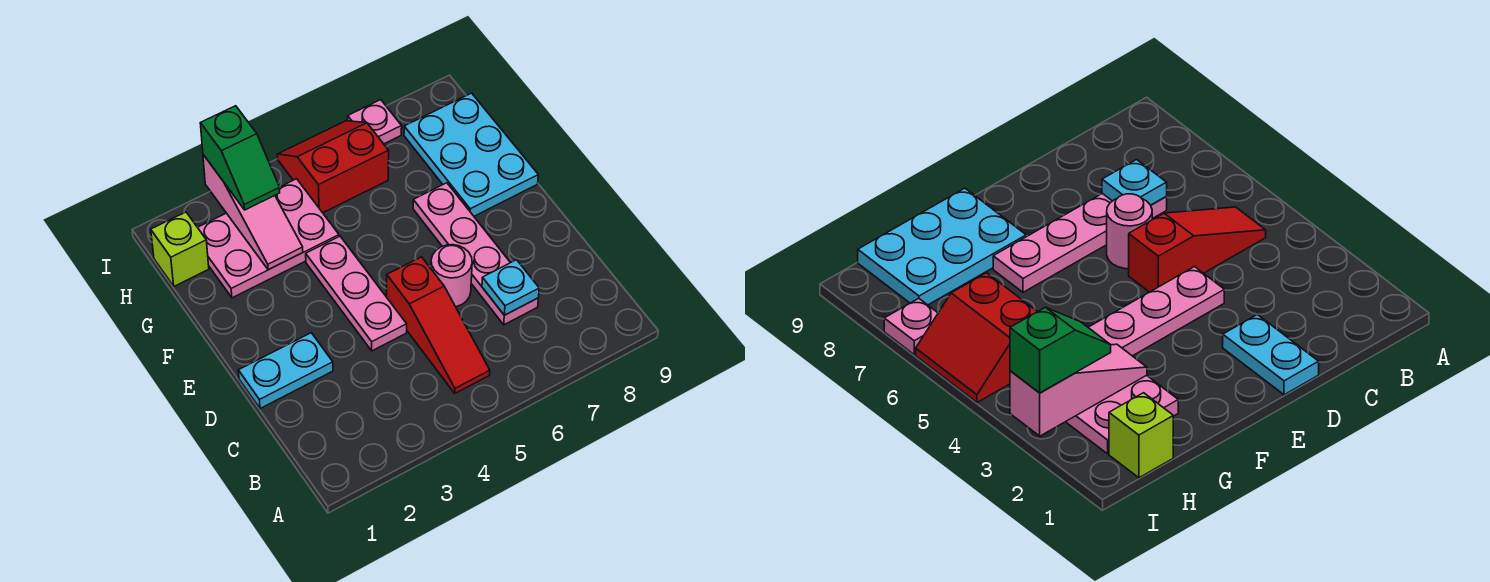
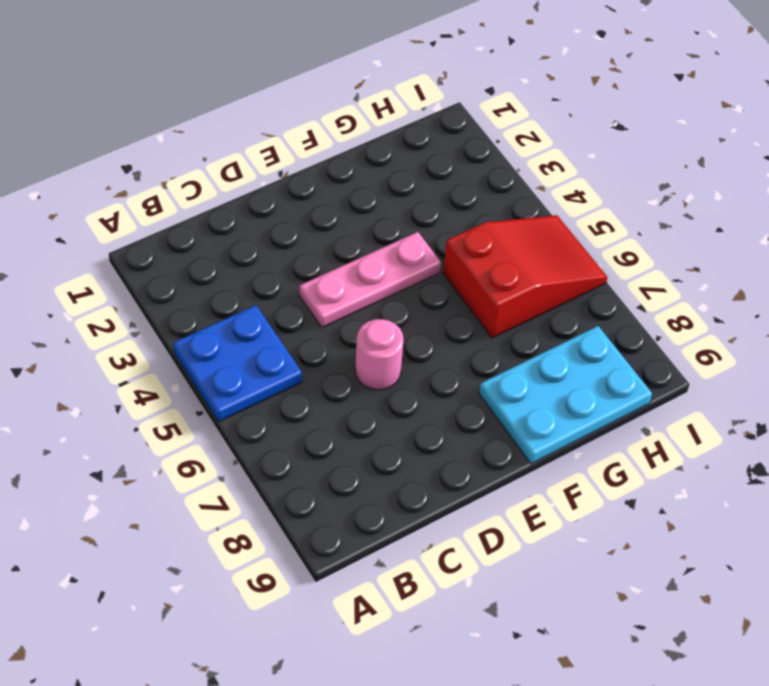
blue plate A4:B5 level 1 -> red slope B5:D5 level 1 top D
red slope G5:I6 level 1 top G -> red slope H5:I6 level 1 top H
none -> pink plate C7:F7 level 1
none -> cyan plate D1:D2 level 1
none -> pink plate G2:H4 level 1

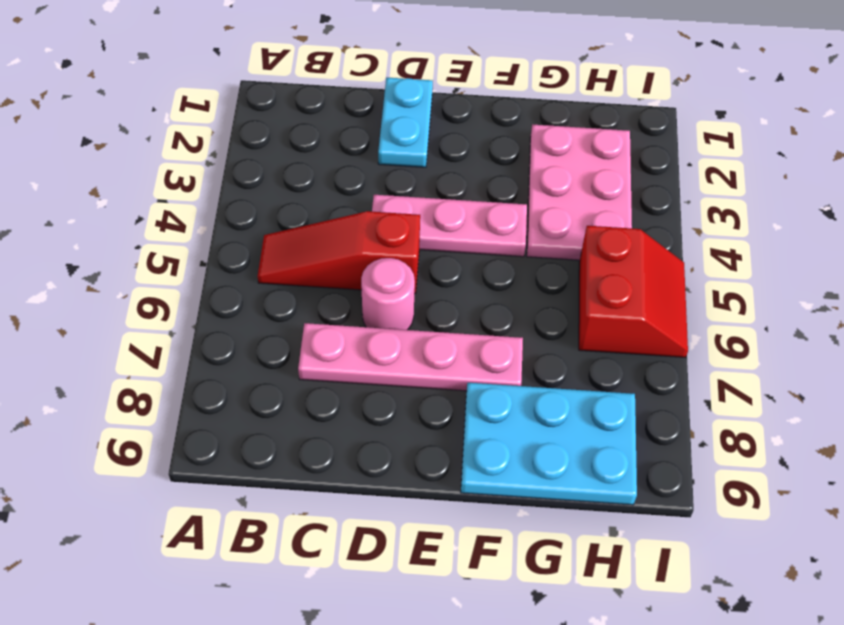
none -> lime brick H1 level 1
none -> pink plate I7 level 1
none -> cyan plate C7 level 2

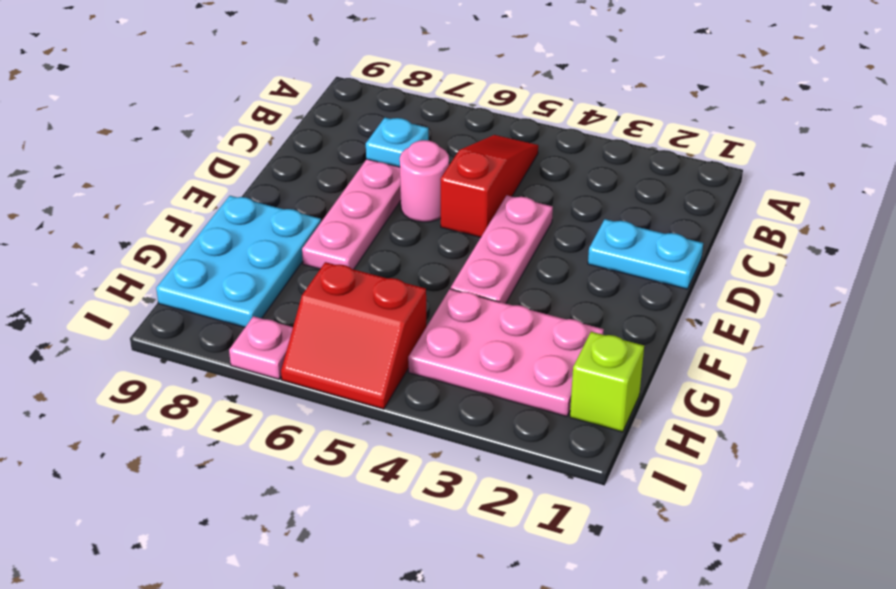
none -> pink slope G3:I3 level 2 top I
none -> green slope H3:I3 level 3 top I

